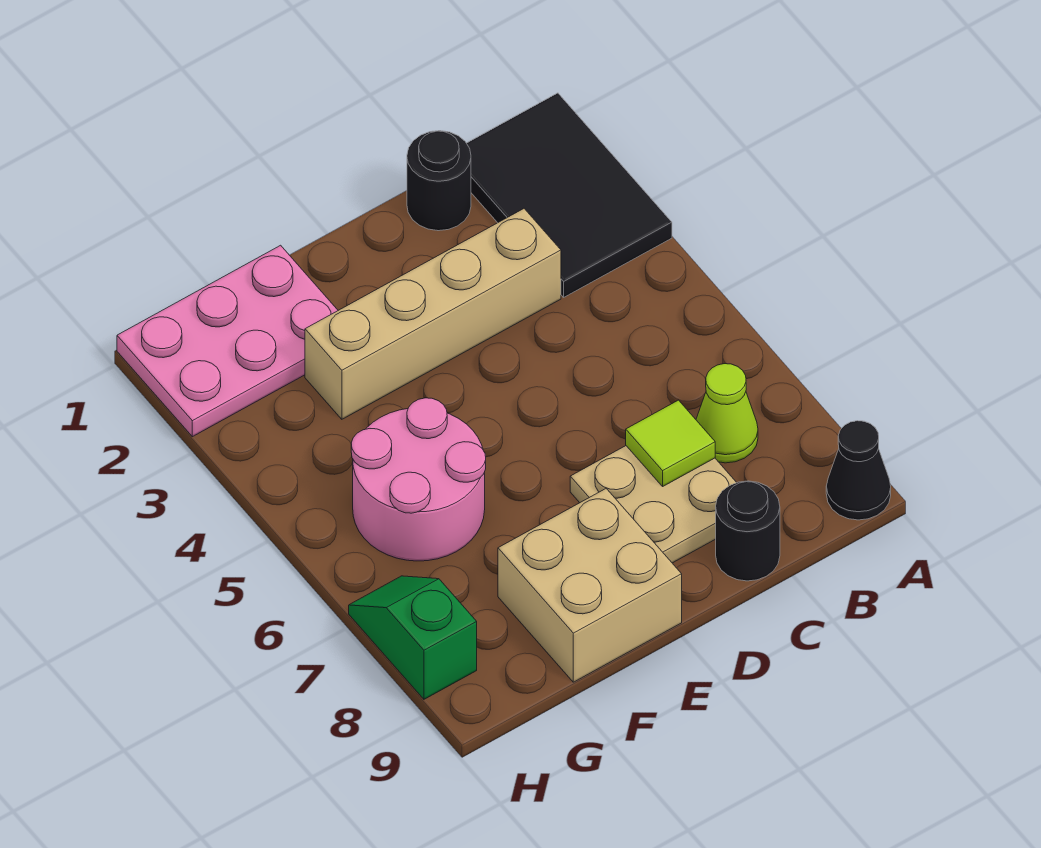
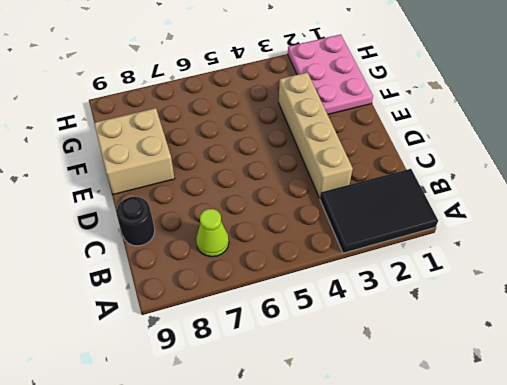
none -> black cone A9 level 1
none -> black round brick C1 level 1
none -> tan plate C7:D8 level 1

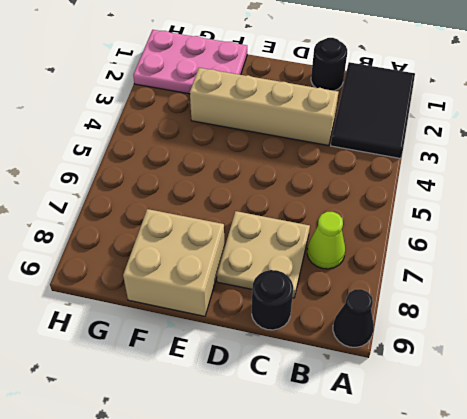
none -> pink round brick F5:G6 level 1
none -> green slope H7:H8 level 1 top 8
none -> lime tile C7 level 2

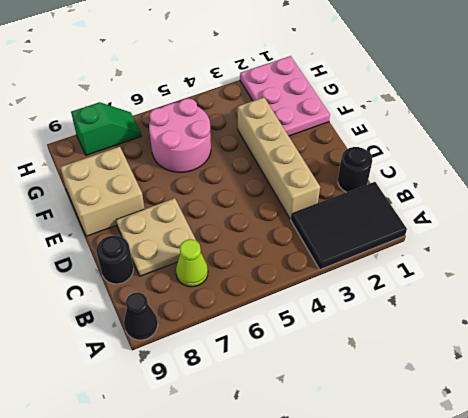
none -> lime tile C7 level 2

